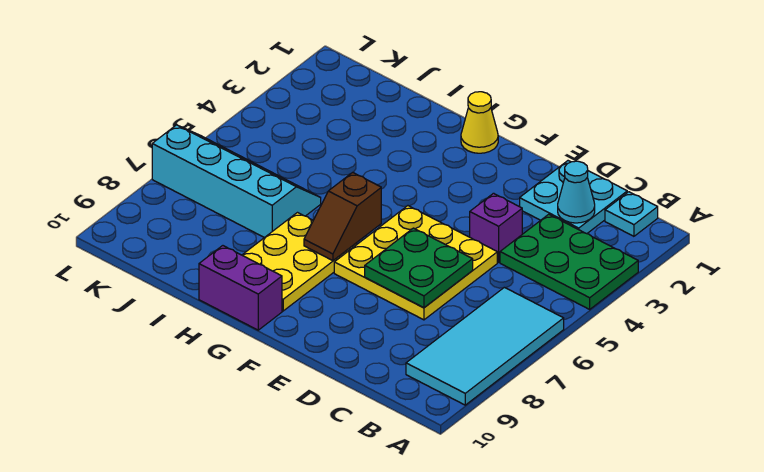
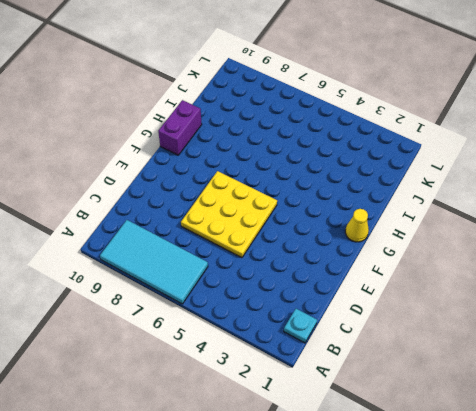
none -> green plate A3:C4 level 1
none -> cyan plate C1:D2 level 1
none -> purple brick D4 level 1

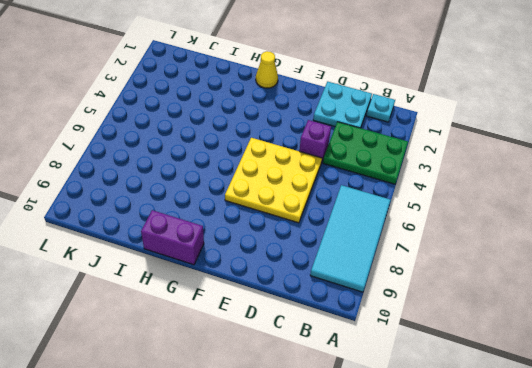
none -> yellow plate G7:H9 level 1
none -> cyan slope I6:L7 level 1 top 7
none -> cyan cone C2 level 2

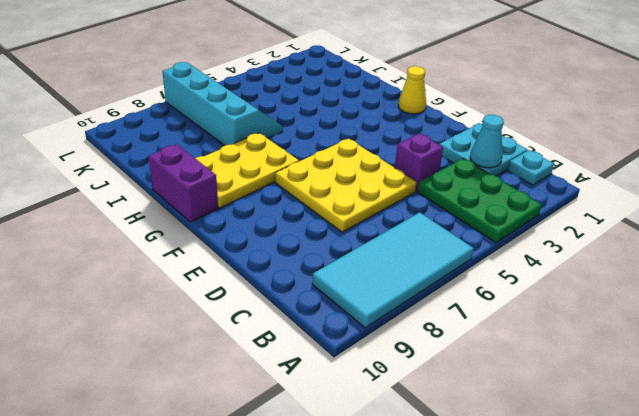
none -> green plate D6:E7 level 2
none -> brown slope G6:G7 level 2 top 6

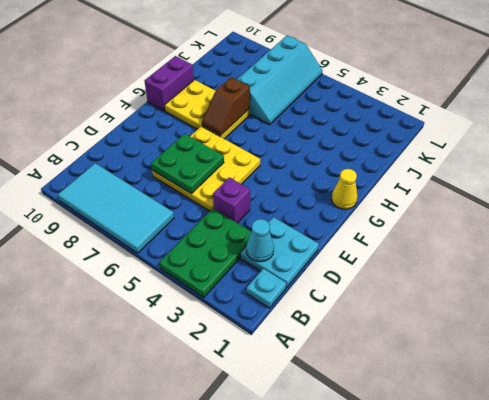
brown slope G7:H7 level 2 top H -> brown slope G6:G7 level 2 top 6

